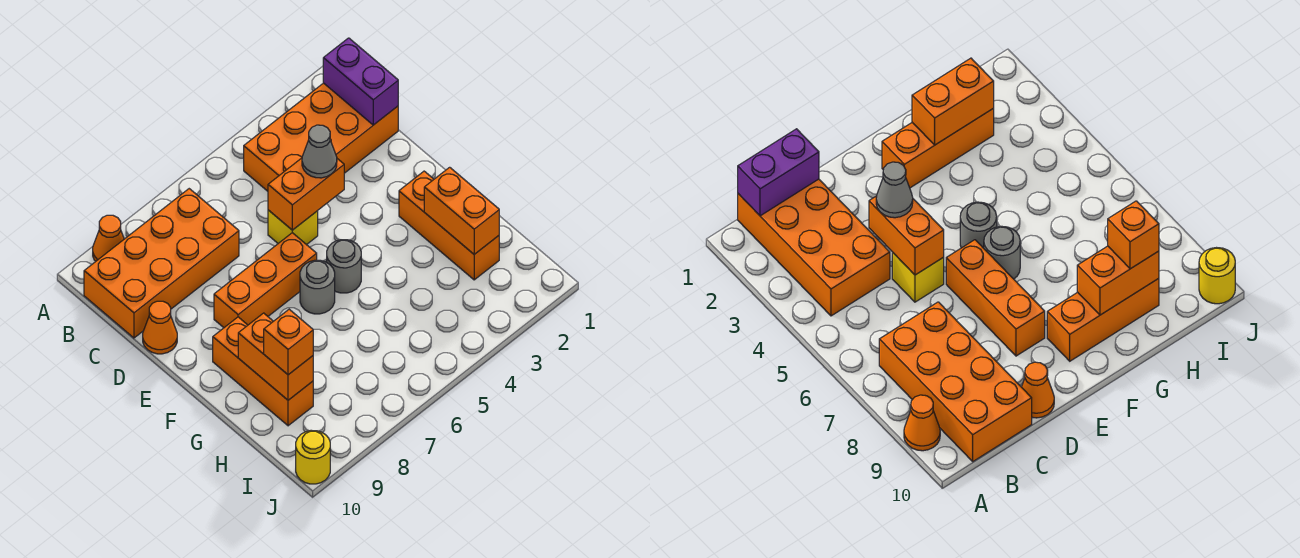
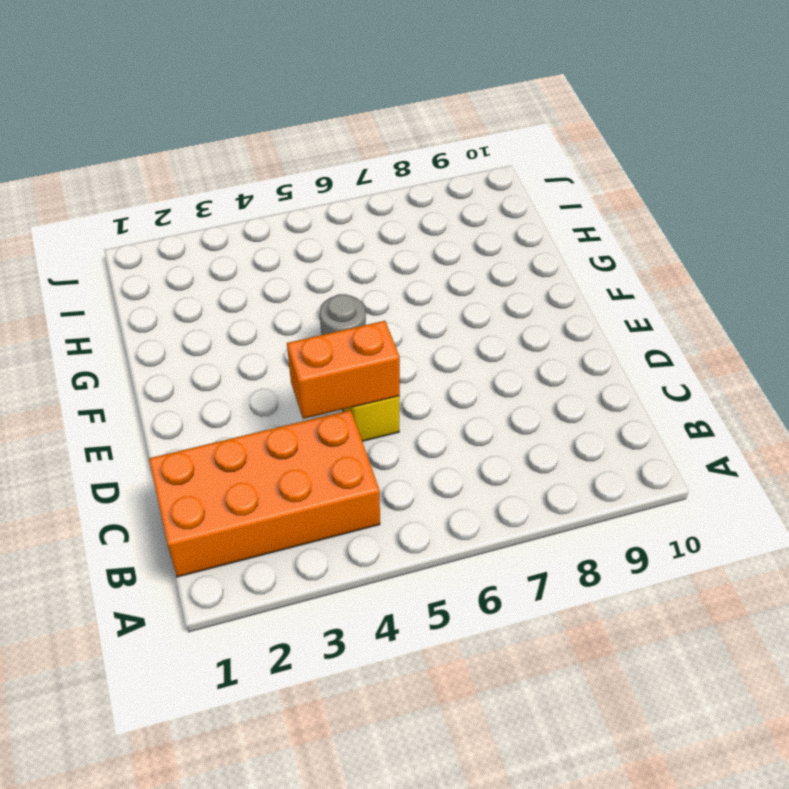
none -> orange cone A9 level 1
none -> orange brick B7:C10 level 1
none -> orange cone D10 level 1

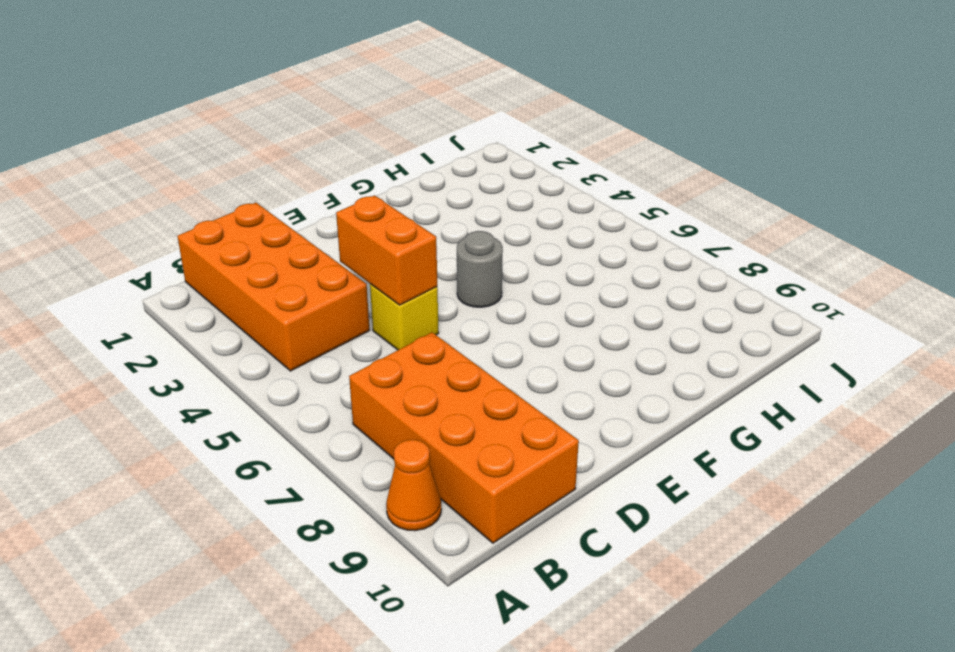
none -> orange cone D10 level 1
none -> orange brick E6:E8 level 1
none -> orange brick F2:H2 level 1

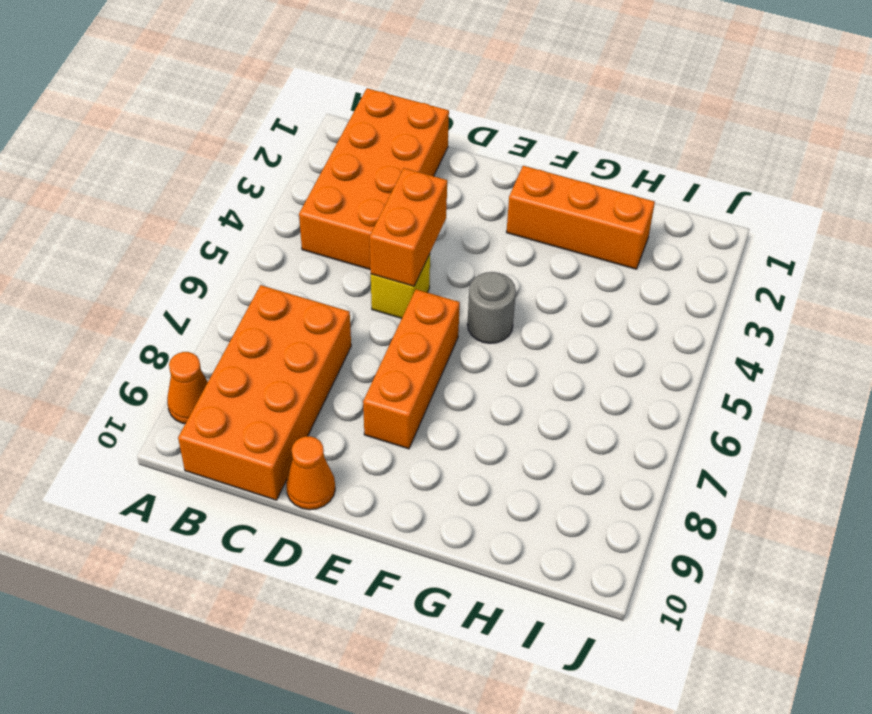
none -> grey round brick F6 level 1
none -> orange brick F9:H9 level 1
none -> yellow round brick J10 level 1

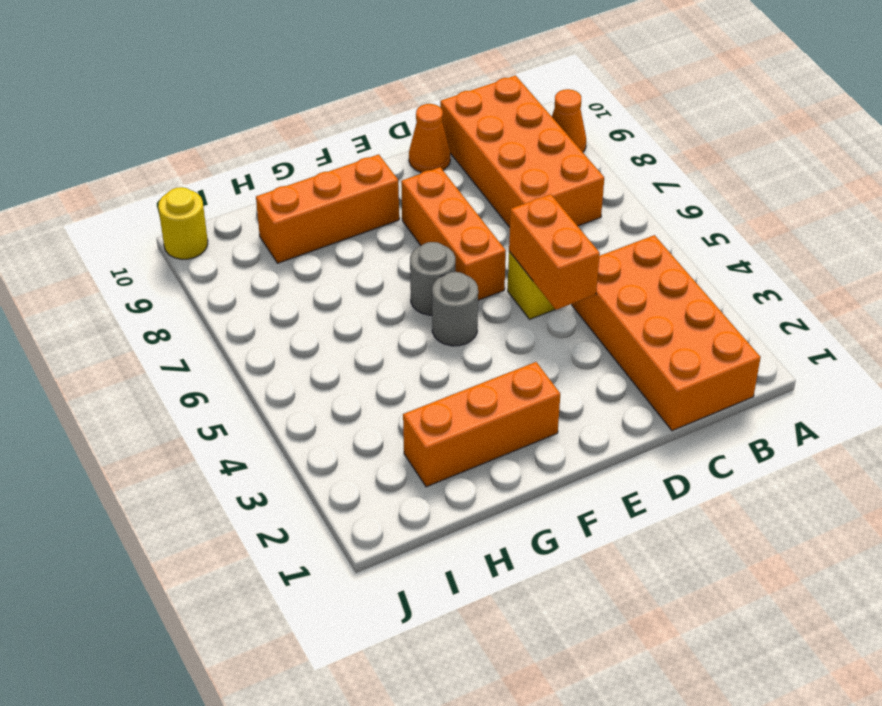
none -> purple brick B1:C1 level 2
none -> orange brick G2:H2 level 2
none -> orange brick G9:H9 level 2

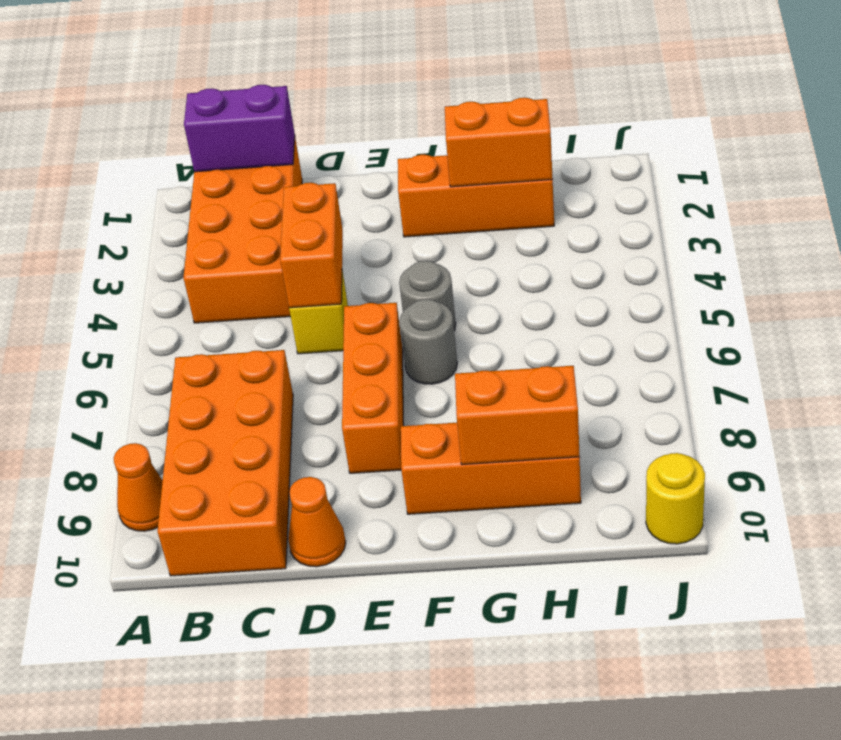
none -> grey cone D4 level 3
none -> orange brick H9 level 3

